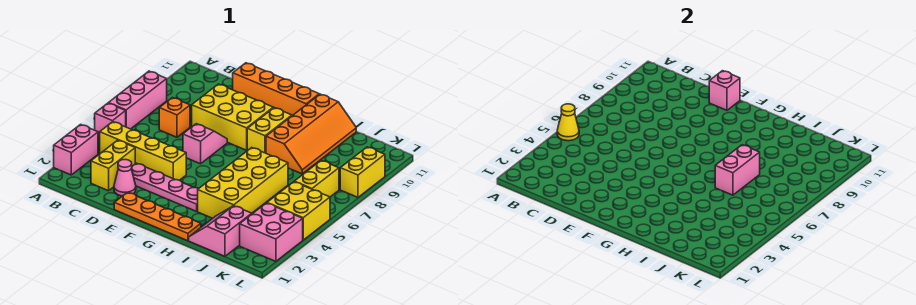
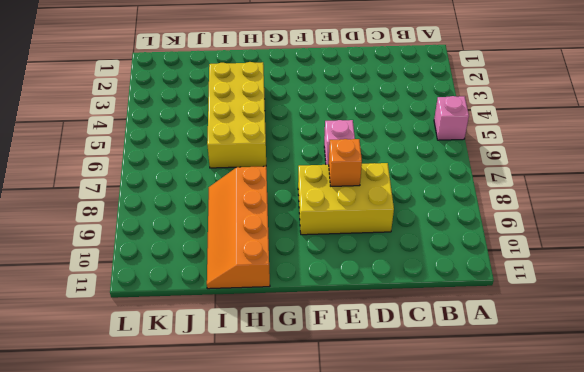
orange brick E8 level 2 -> orange brick C7 level 1
none -> pink brick A2:A3 level 1
none -> pink brick A6:A8 level 1
none -> yellow brick B4:E4 level 1

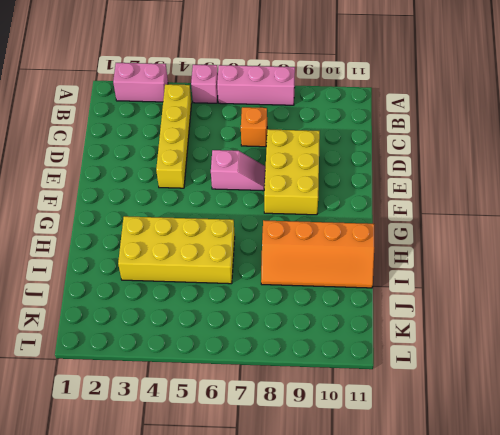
none -> yellow brick C2:C3 level 1
none -> pink cone D2 level 1
none -> pink plate D3:G3 level 1

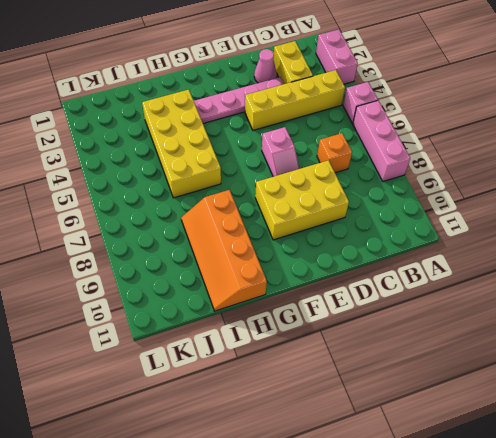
none -> orange brick D11:G11 level 1
none -> orange plate E1:H1 level 1
none -> yellow brick G8:G9 level 1

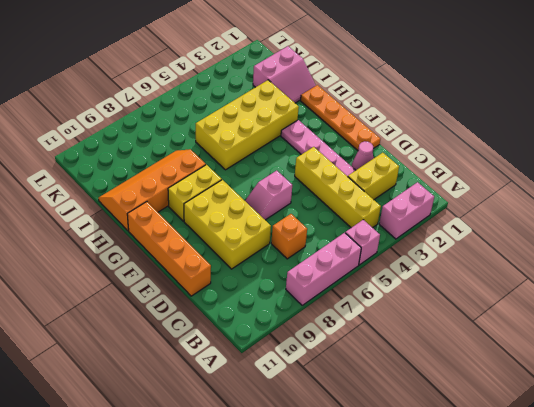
none -> pink brick K2:L3 level 1
none -> yellow brick K4:L5 level 1
none -> yellow brick K6:K7 level 1

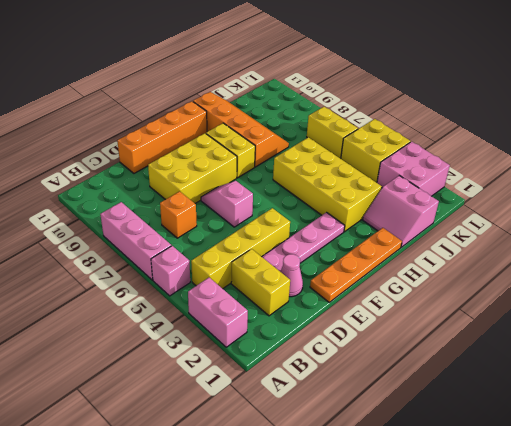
none -> yellow brick L8:L9 level 1
none -> yellow cone A5 level 2
none -> pink brick E11 level 2

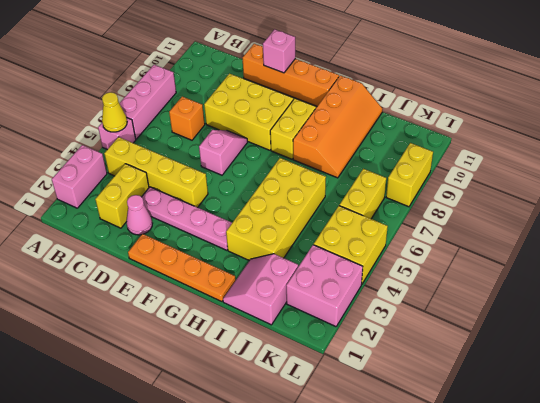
none -> pink brick I6:I7 level 2

